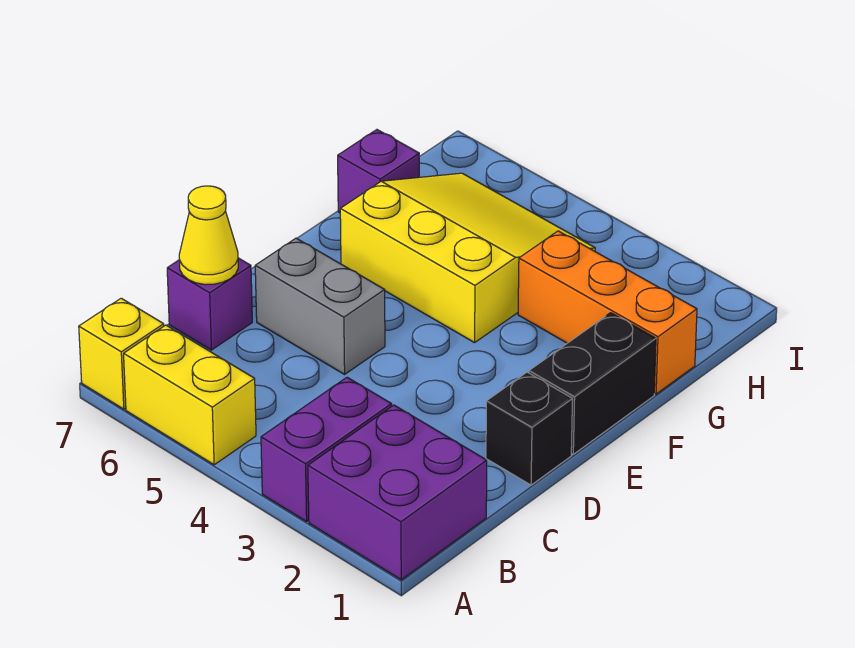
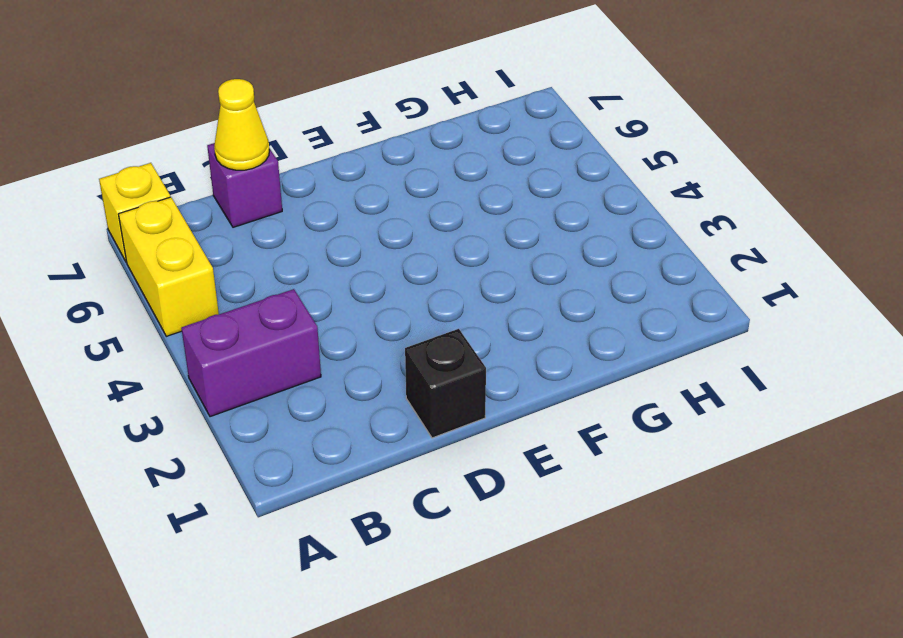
none -> purple brick A1:B2 level 1
none -> grey brick D5:D6 level 1
none -> black brick E1:F1 level 1

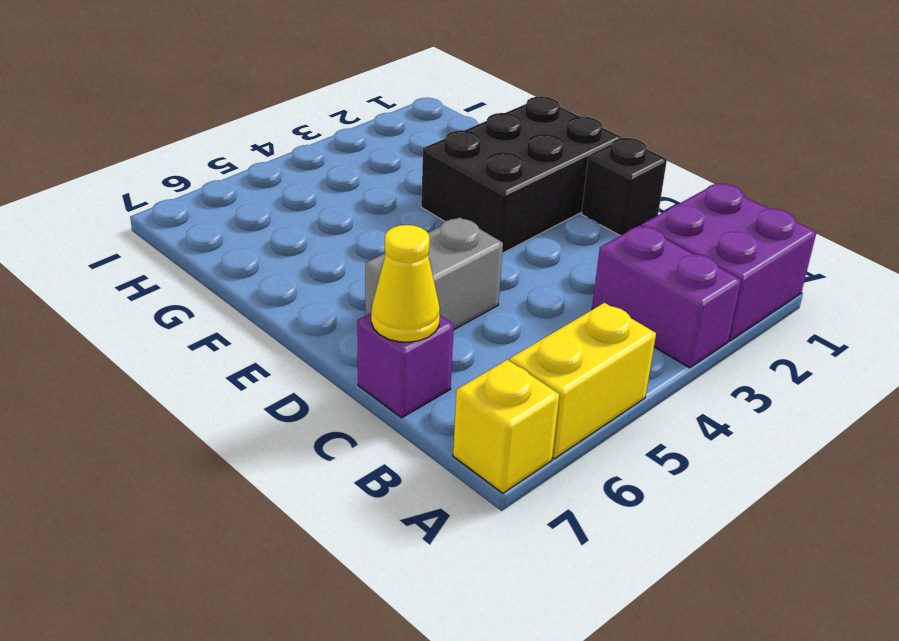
black brick E1:F3 level 1 -> black brick E1:F1 level 1
none -> yellow slope F4:H6 level 1 top F
none -> orange brick G1:G3 level 1
none -> purple brick G7 level 1

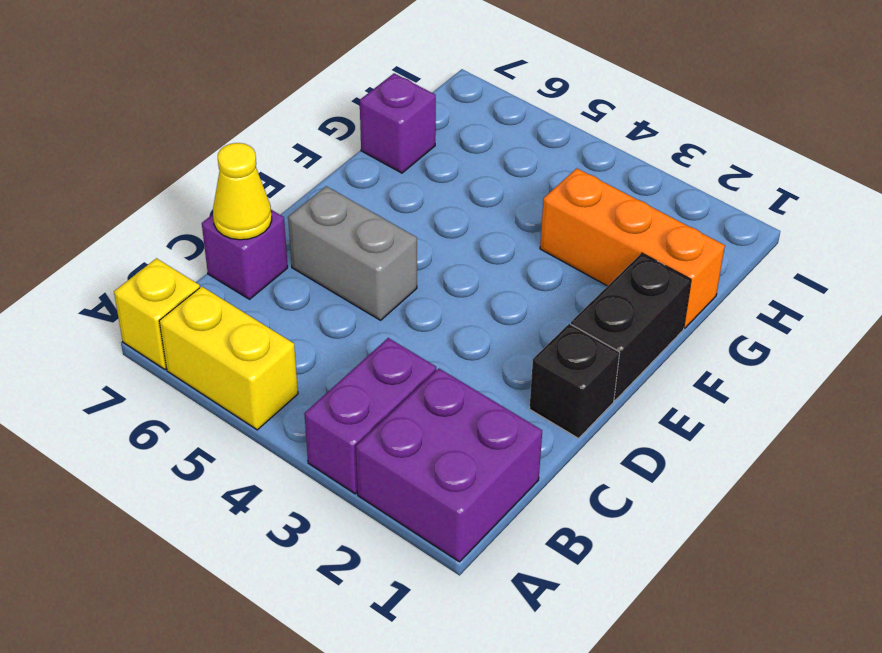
none -> yellow slope F4:H6 level 1 top F

